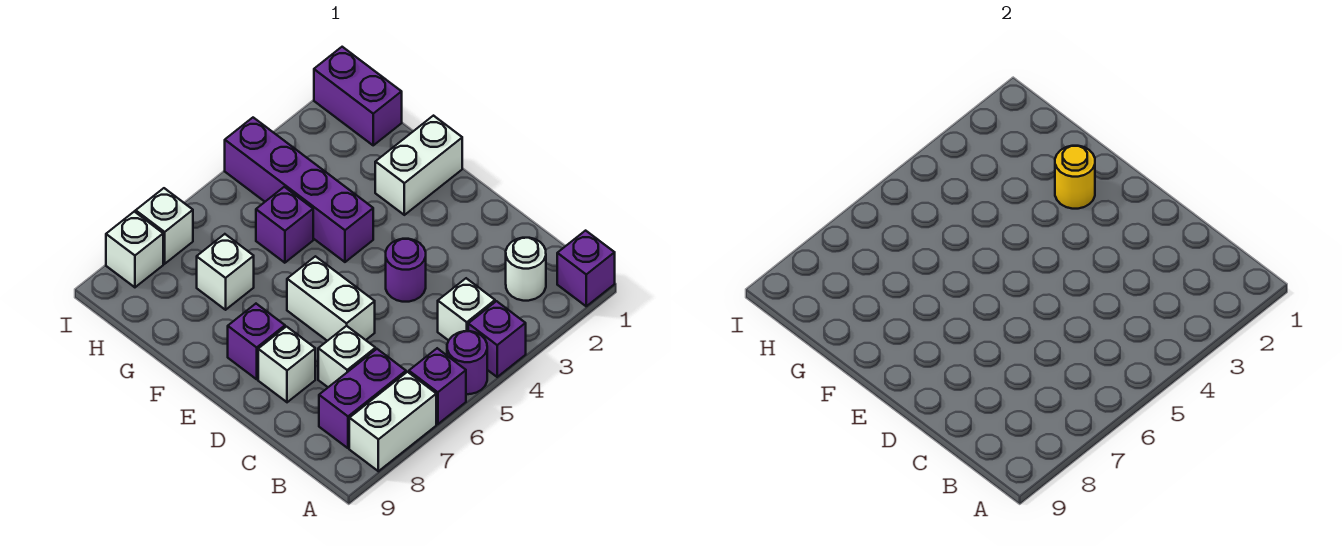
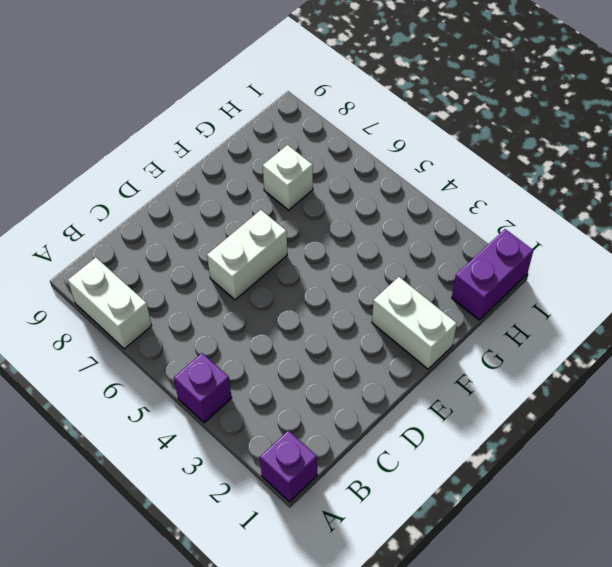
none -> purple round brick A5 level 1
none -> purple brick A6 level 1
none -> white round brick B2 level 1

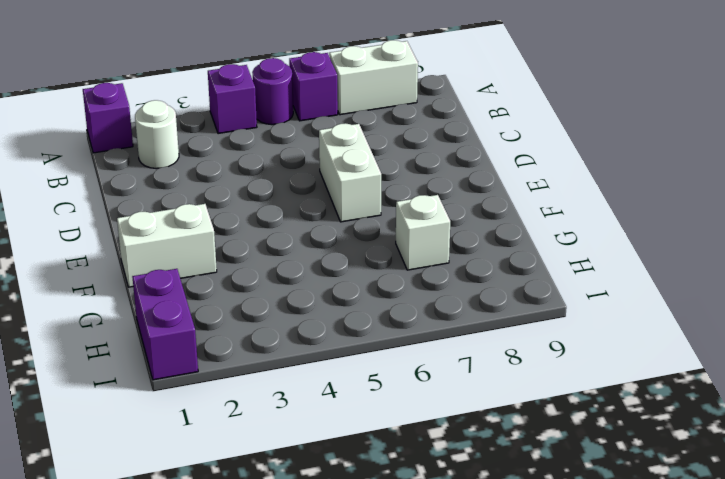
none -> white brick B4 level 1
none -> purple brick B7:B8 level 1
none -> white brick C7 level 1

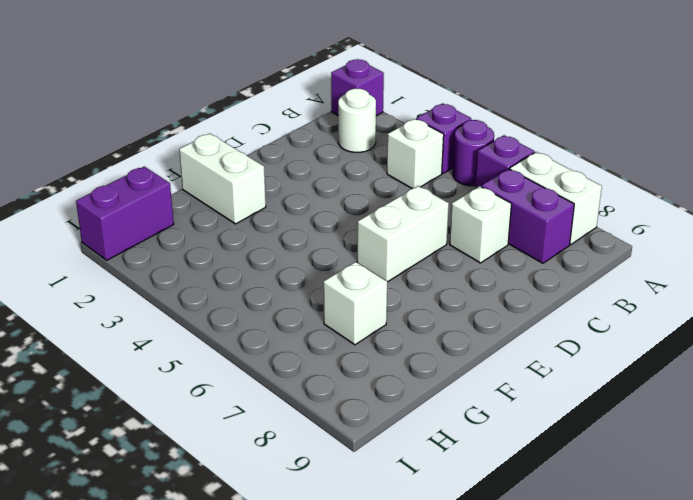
none -> purple round brick D4 level 1
none -> white brick D8 level 1
none -> purple brick E8 level 1

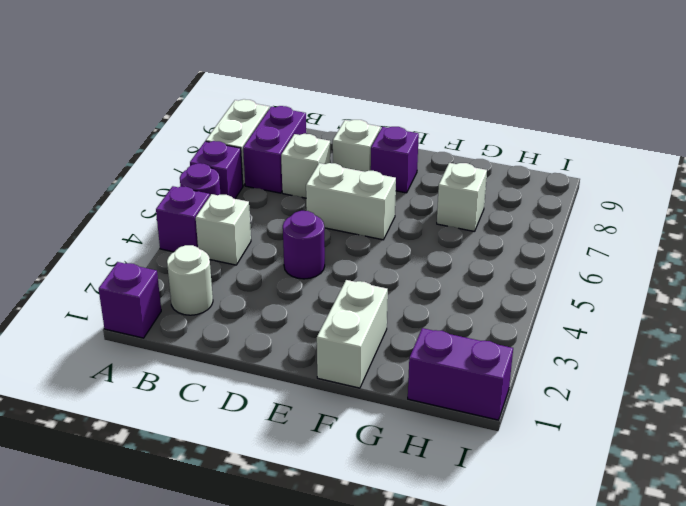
none -> purple brick F4:I4 level 1
none -> purple brick G5 level 1
none -> white brick I7 level 1

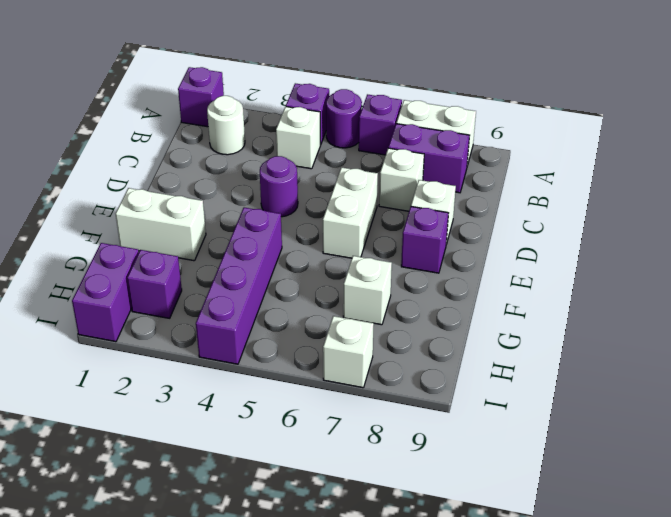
purple brick H2 level 1 -> purple brick G5 level 1
none -> white brick I8 level 1
none -> yellow round brick F2 level 2

